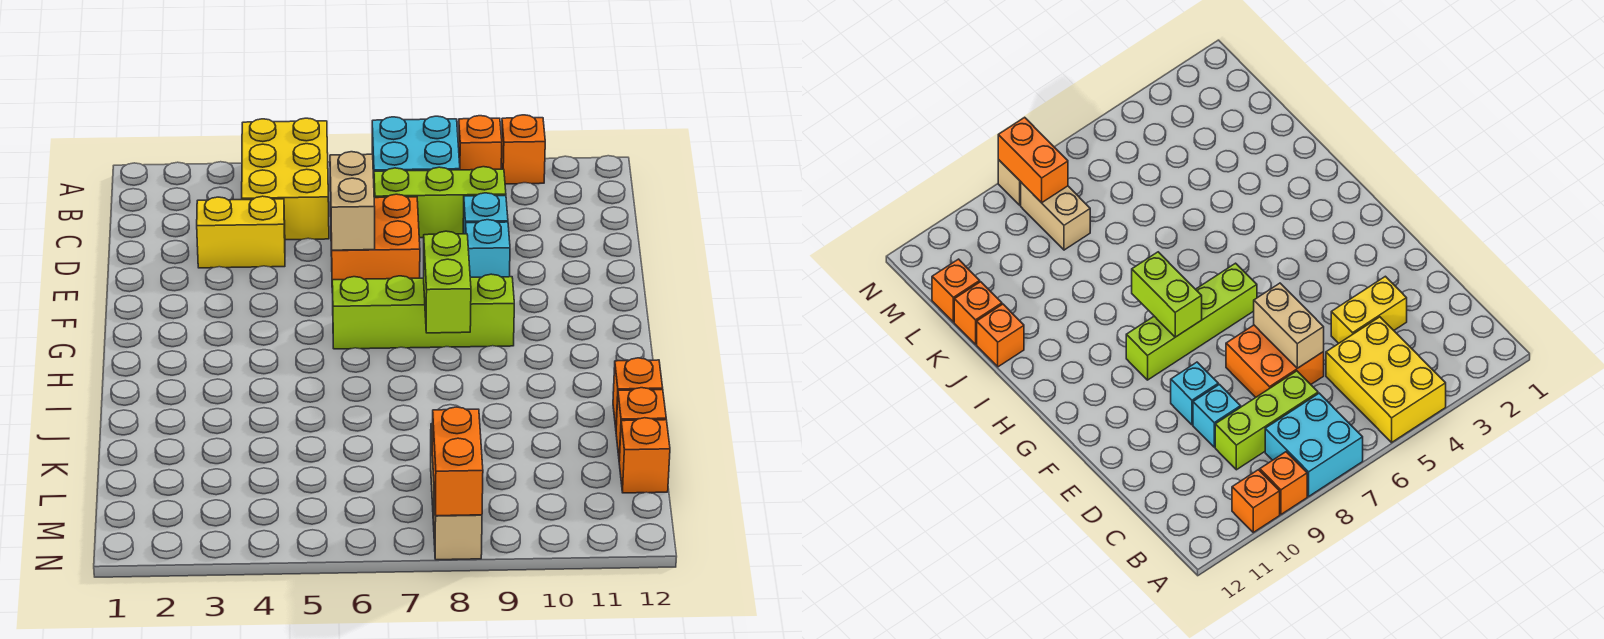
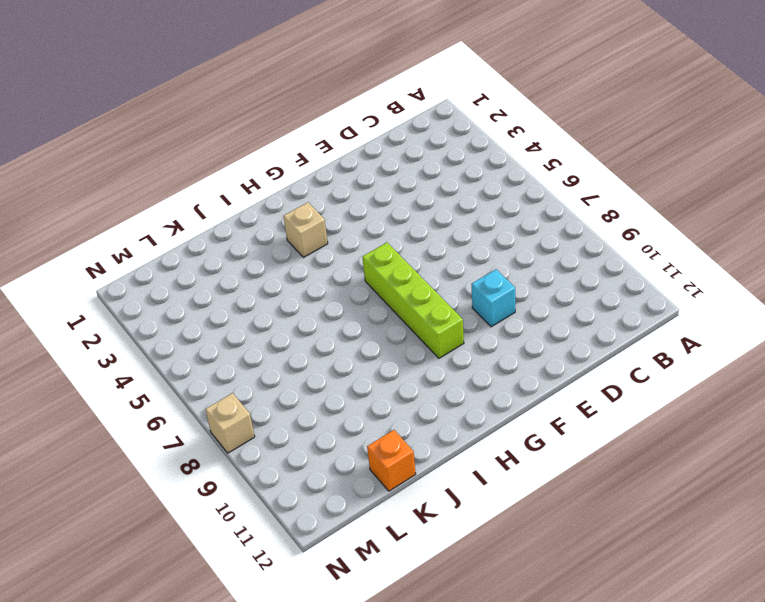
tan brick H3 level 1 -> none
none -> yellow brick A4:C5 level 1
none -> cyan brick A7:B8 level 1
none -> orange brick A9 level 1

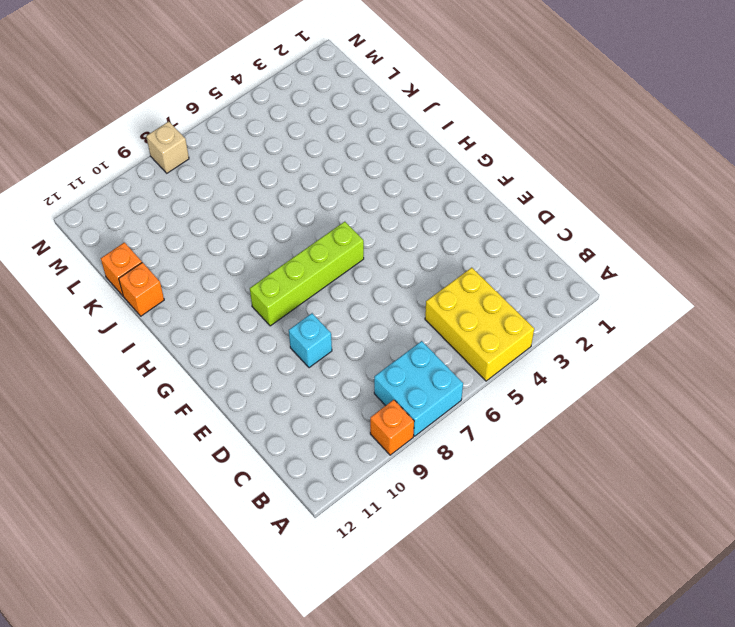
none -> orange brick A10 level 1
none -> lime brick C7:C9 level 1
none -> yellow brick D3:D4 level 1

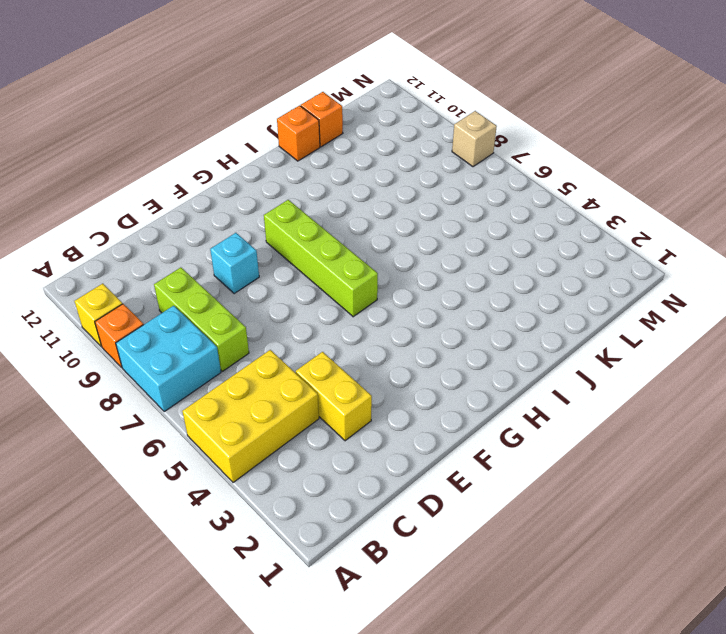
yellow brick A10 level 1 -> orange brick A10 level 1
none -> orange brick D6:E7 level 1
none -> cyan brick D9 level 1
none -> tan brick L8:M8 level 1

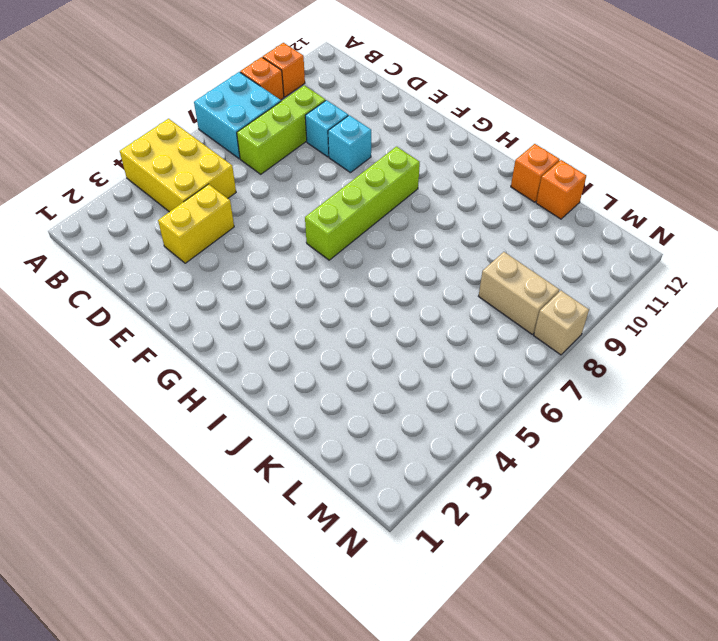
none -> orange brick D6:E7 level 1
none -> orange brick L12 level 1
none -> tan brick D6:E6 level 2

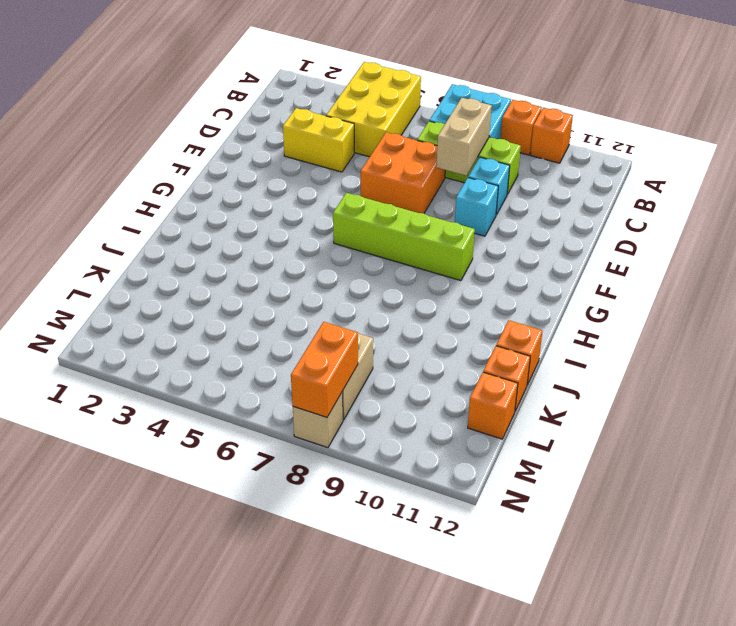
tan brick C8:D8 level 2 -> tan brick D6:E6 level 2
none -> lime brick G8:H8 level 2

